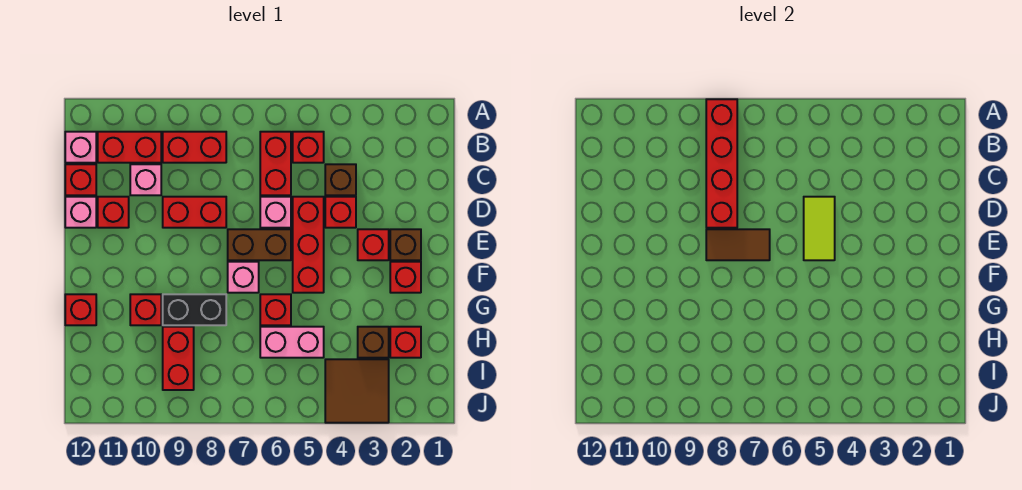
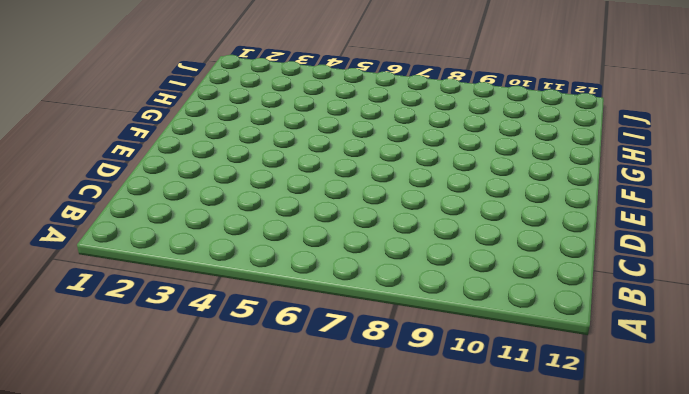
none -> red brick B5 level 1
none -> red brick B6:C6 level 1
none -> red brick B8:B9 level 1
none -> red brick B10:B11 level 1

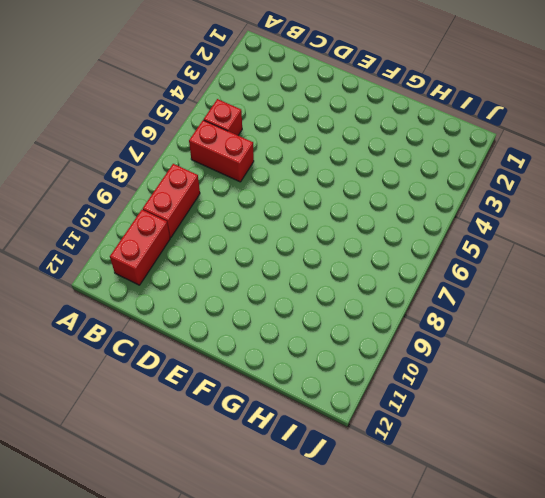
none -> pink brick B12 level 1
none -> brown brick C4 level 1
none -> pink brick C10 level 1
none -> red brick C12 level 1

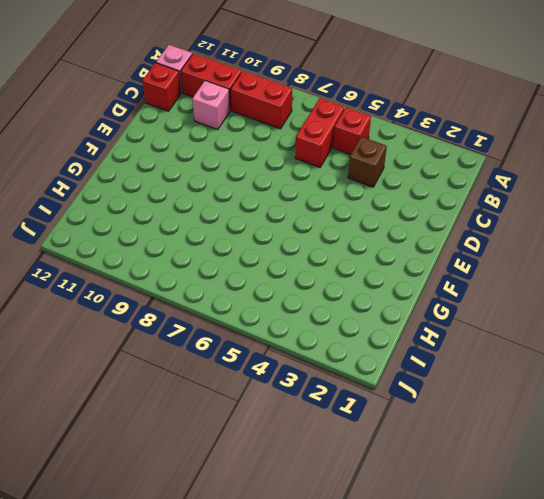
none -> red brick D4 level 1
none -> red brick D5:F5 level 1
none -> pink brick D6 level 1
none -> red brick D8:D9 level 1

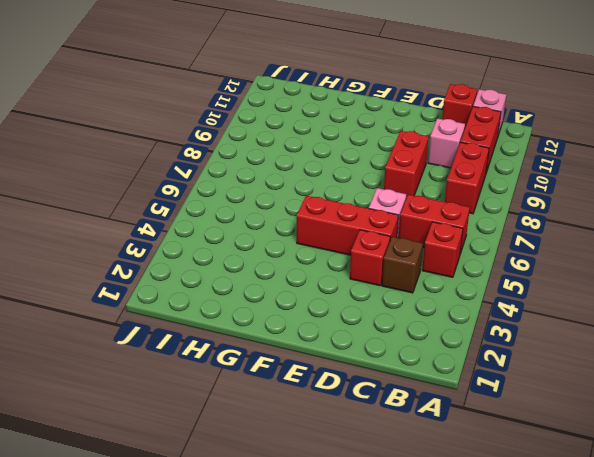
none -> red brick D11 level 1
none -> pink brick D12 level 1
none -> brown brick E2 level 1
none -> red brick E3 level 1

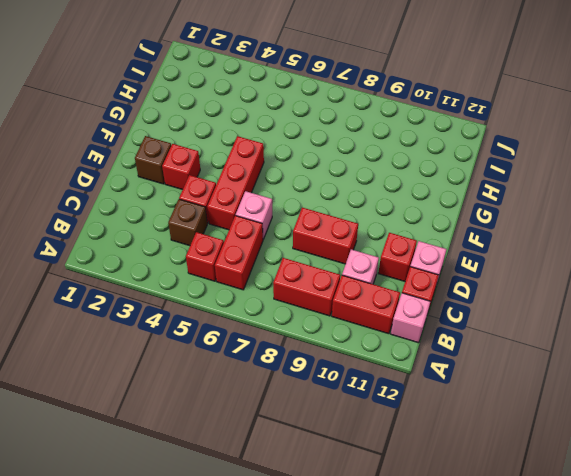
none -> brown brick E6:E7 level 1
none -> red brick F2 level 1
none -> pink brick F7 level 1
none -> red brick G6 level 1

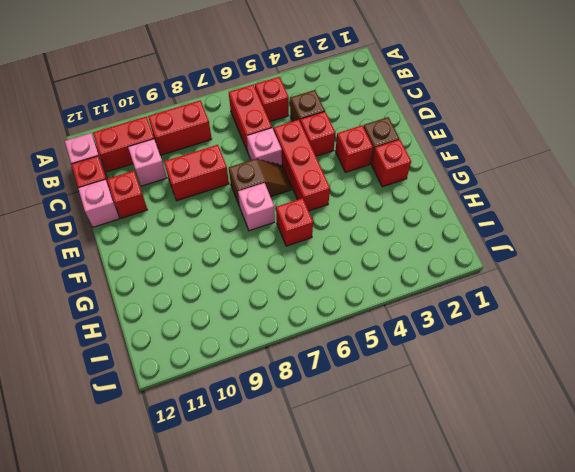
brown slope E6:E7 level 1 top 7 -> brown brick E6:E7 level 1
none -> black brick G8:G9 level 1
none -> red brick G10 level 1
none -> red brick G12 level 1
none -> red brick H2 level 1

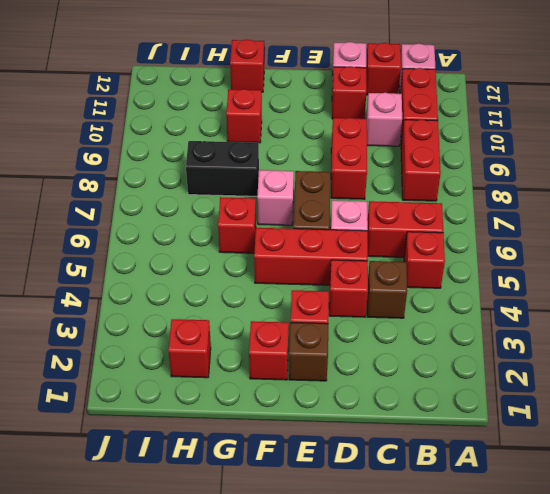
black brick G8:H8 level 1 -> black brick G8:G9 level 1
none -> brown brick H3 level 1
none -> pink brick H5:H6 level 1
none -> red brick H9:I9 level 1
none -> brown tile I3:J4 level 1

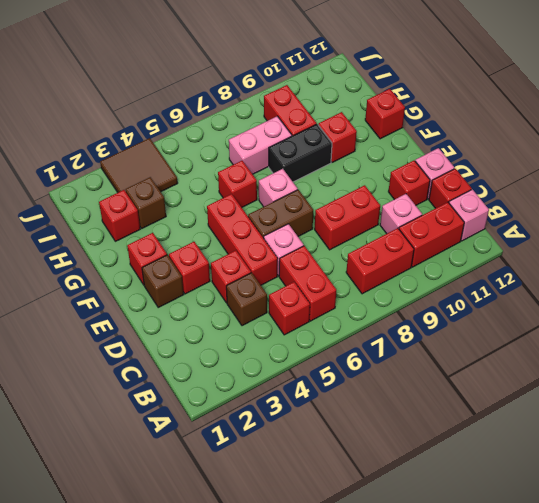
pink brick H7:H8 level 1 -> pink brick H5:H6 level 1
none -> red brick A8:D8 level 2
none -> lime tile D5:E5 level 2
none -> brown tile E7:E8 level 2

